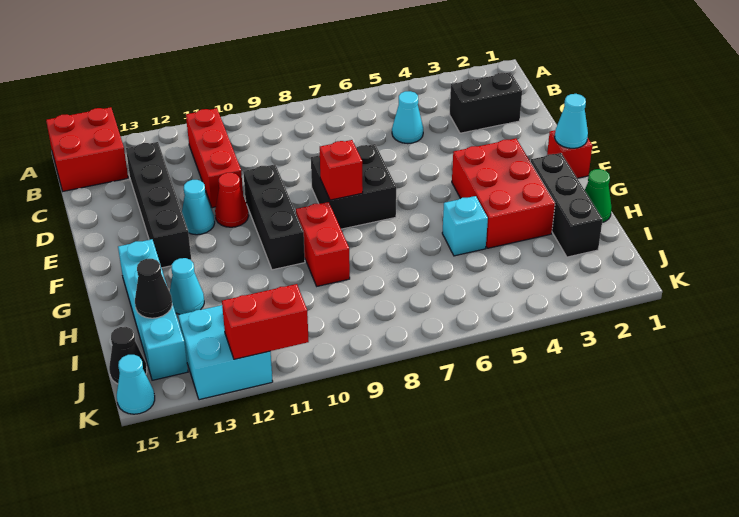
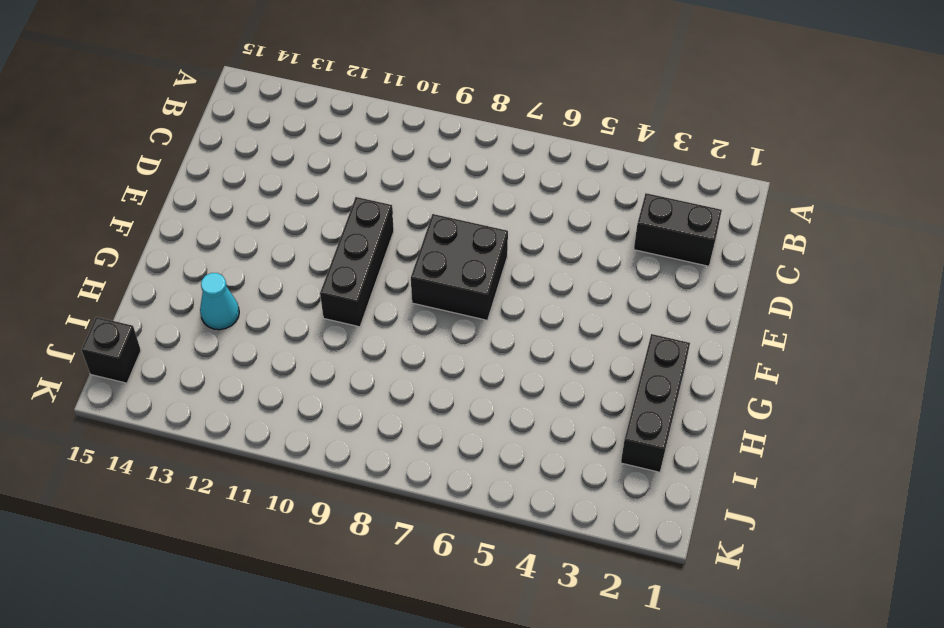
black brick J15 level 1 -> black cone J15 level 1
none -> red brick A14:B15 level 1
none -> red brick B11:D11 level 1
none -> cyan cone C5 level 1

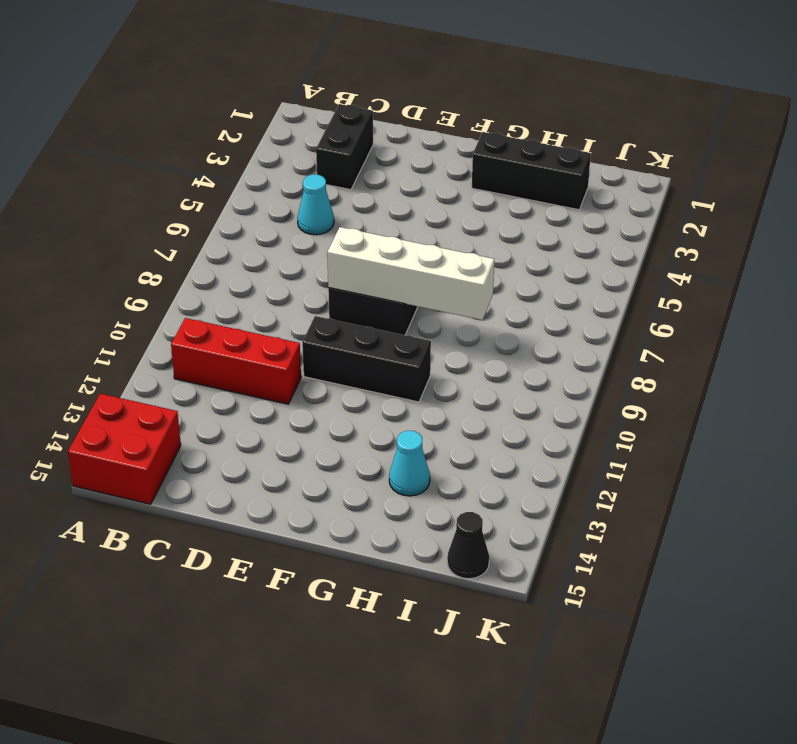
white brick E8:H8 level 2 -> red brick F8 level 2
none -> black brick C13:F13 level 1
none -> red cone E11 level 1
none -> cyan cone E12 level 1

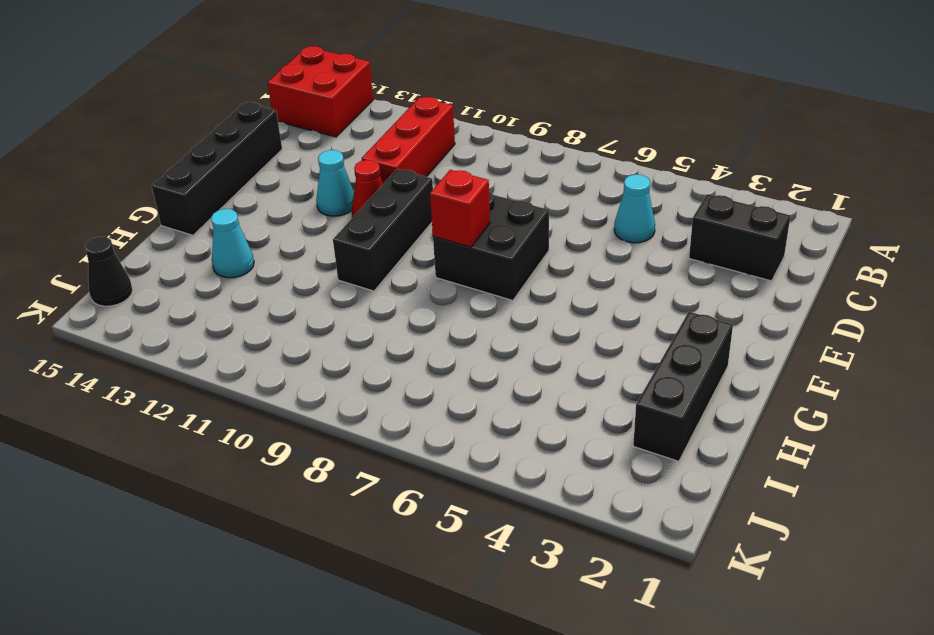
black brick D15:G15 level 1 -> black brick C13:F13 level 1
none -> red brick F1 level 1
none -> red brick F3:H4 level 1
none -> red brick G9:H9 level 1

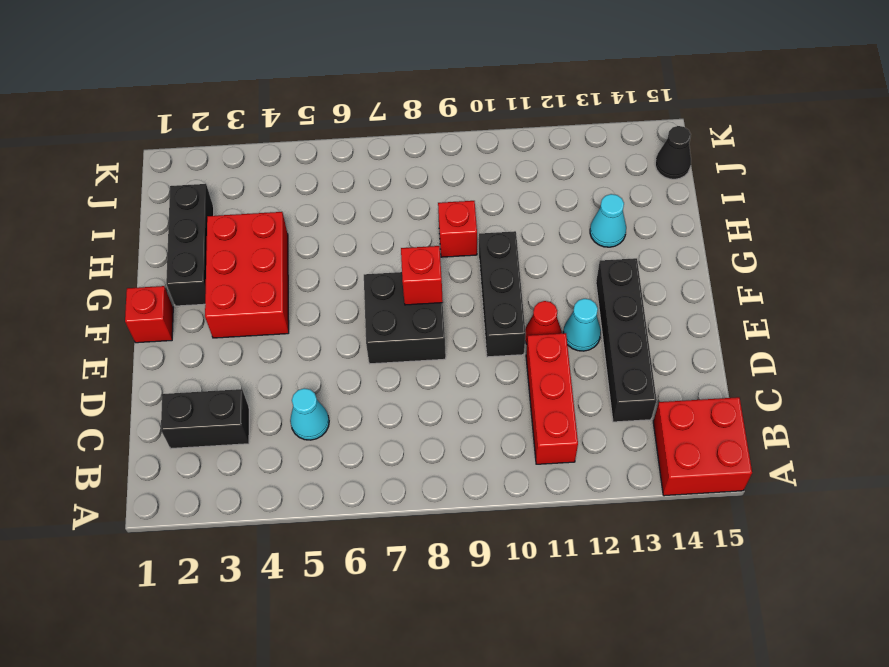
red brick H9 level 1 -> red brick G9:H9 level 1
none -> cyan brick G14:J14 level 1
none -> green cone H1 level 1
none -> cyan brick H5 level 1

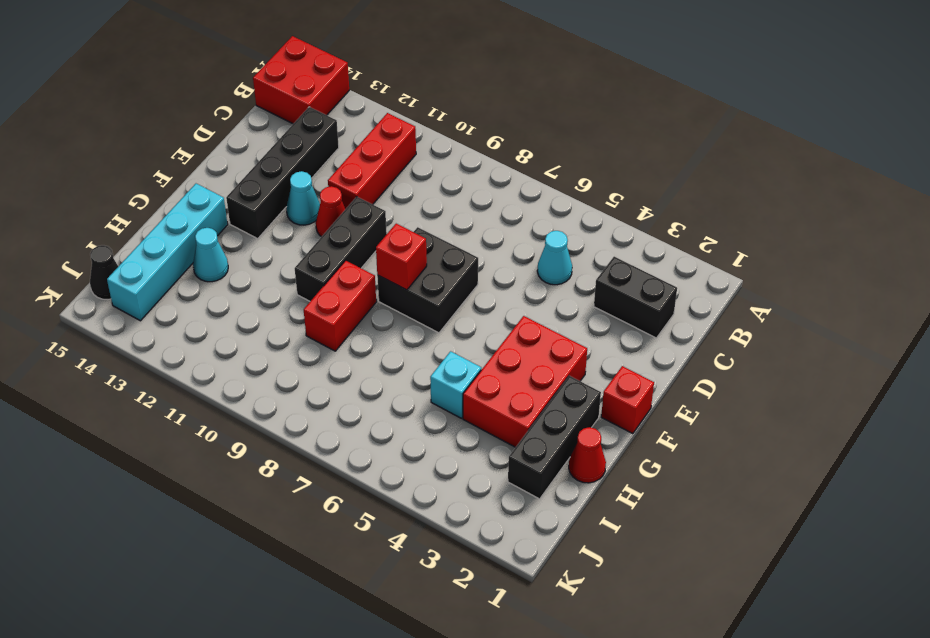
red cone H1 level 1 -> green cone H1 level 1
none -> cyan brick J12:K13 level 1
none -> cyan cone K15 level 1
none -> cyan cone F1 level 2

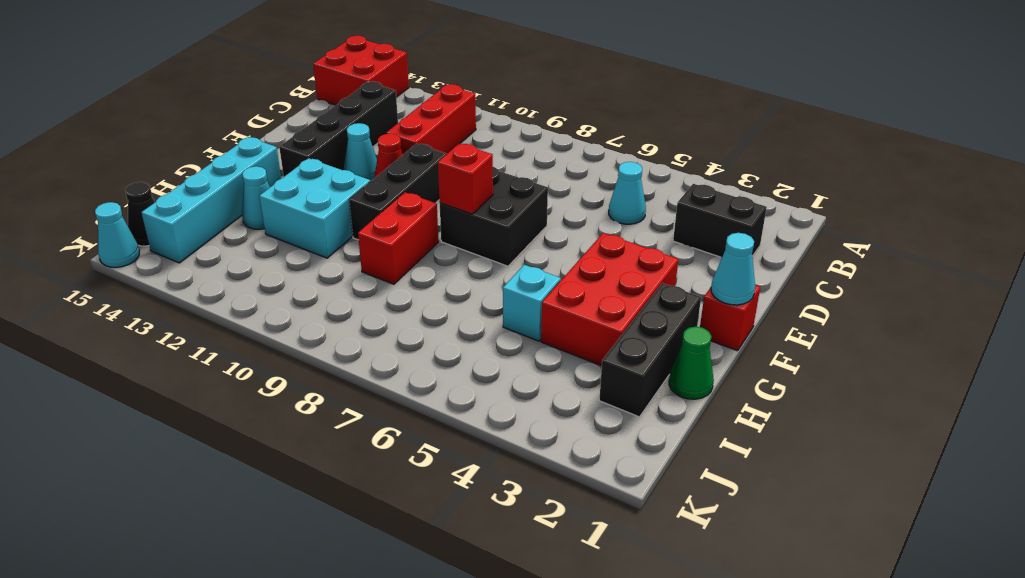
cyan brick G11:H12 level 1 -> cyan brick J12:K13 level 1
none -> black cone I14 level 2
none -> red brick K11:K12 level 2

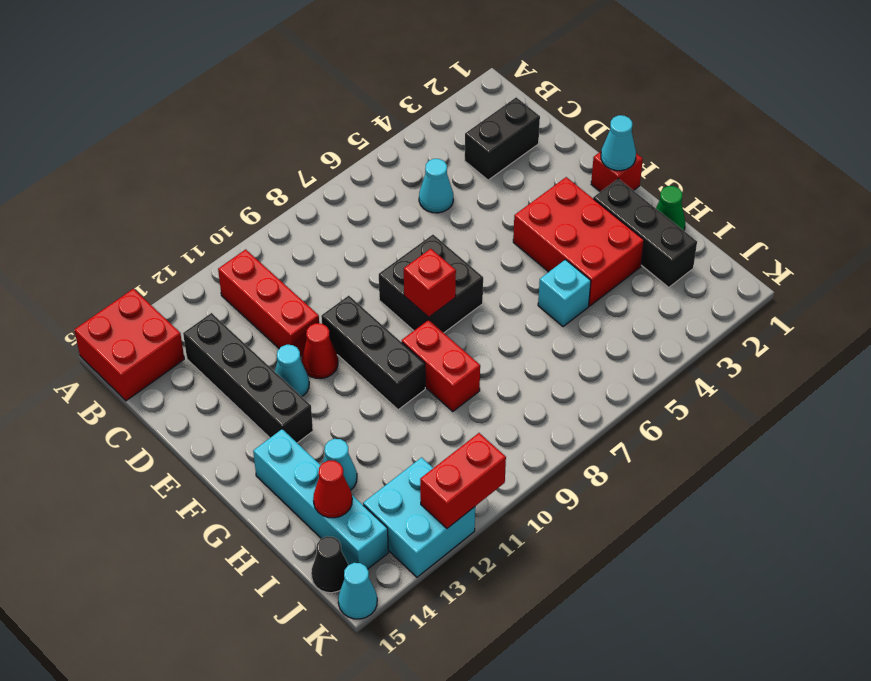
red cone I14 level 2 -> black cone I14 level 2

